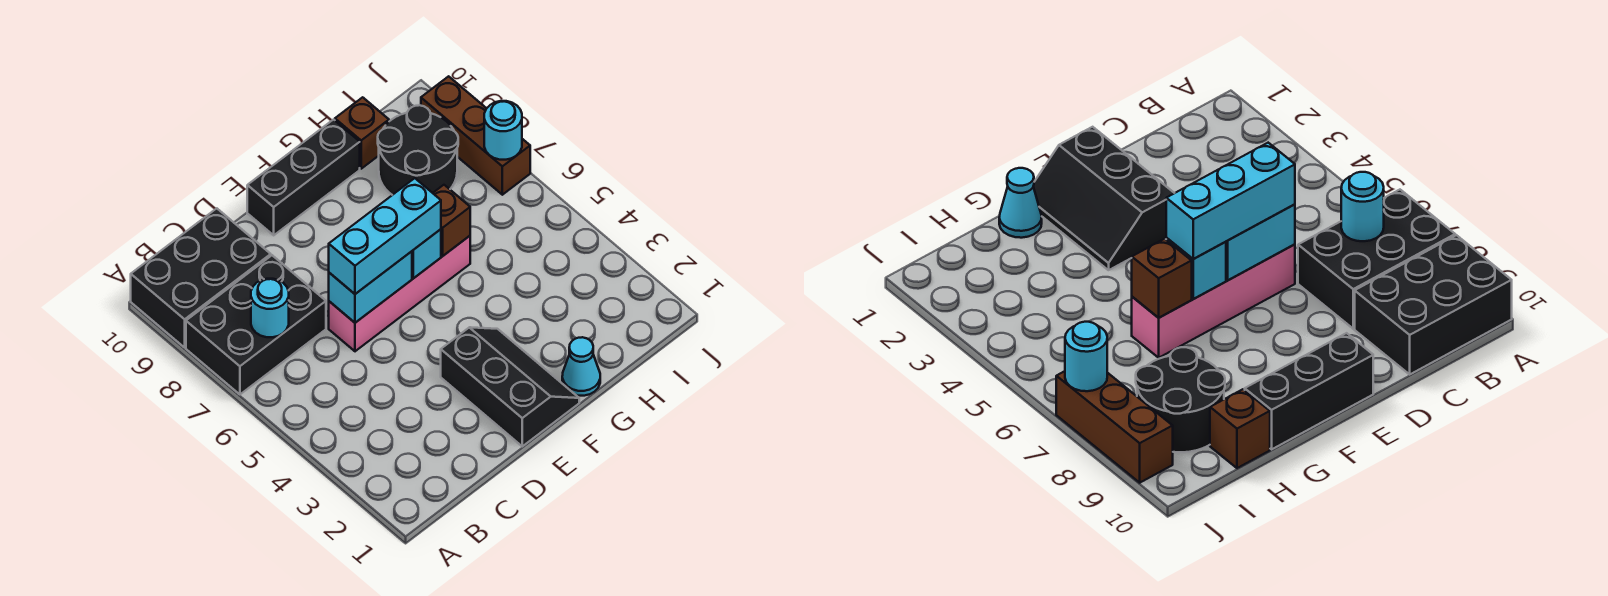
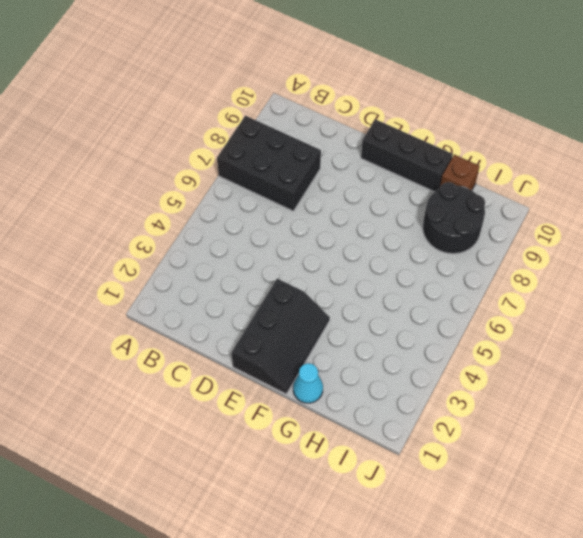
none -> black brick A9:C10 level 1
none -> pink brick D6:G6 level 1
none -> brown brick J7:J9 level 1

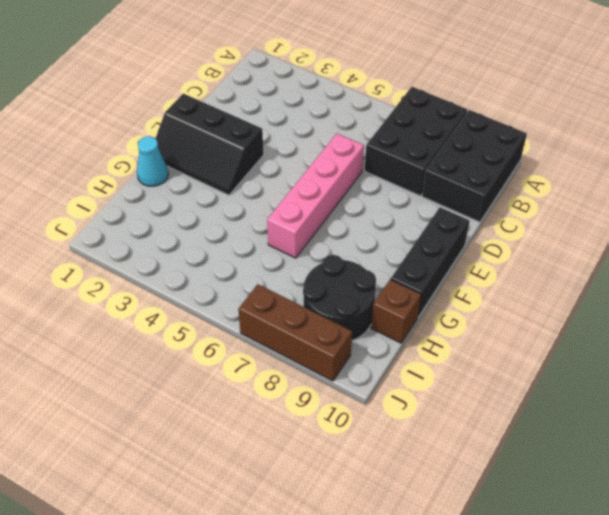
none -> cyan round brick B7 level 2
none -> cyan brick D6:E6 level 2
none -> cyan brick F6 level 2

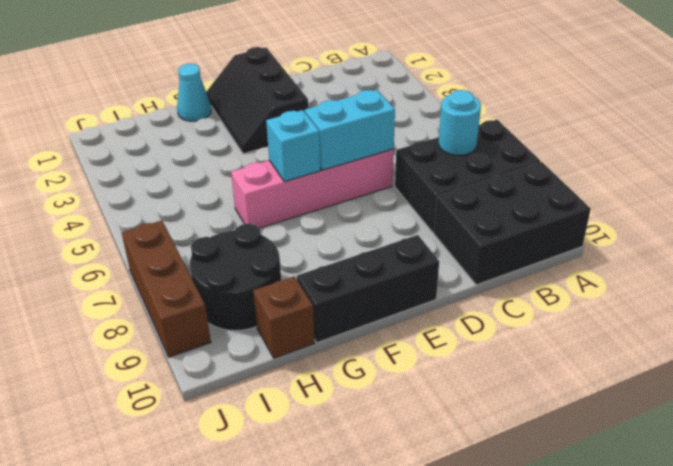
none -> brown brick G6 level 2
none -> cyan round brick J7 level 2
none -> cyan brick D6:F6 level 3

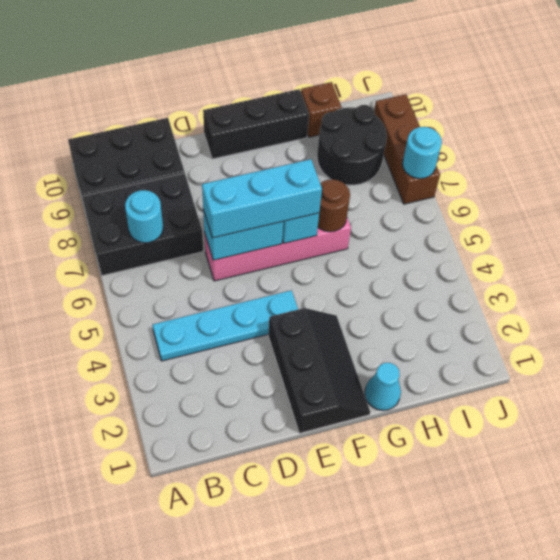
cyan plate B4:E4 level 1 -> none
brown round brick G6 level 2 -> brown brick G6 level 2

